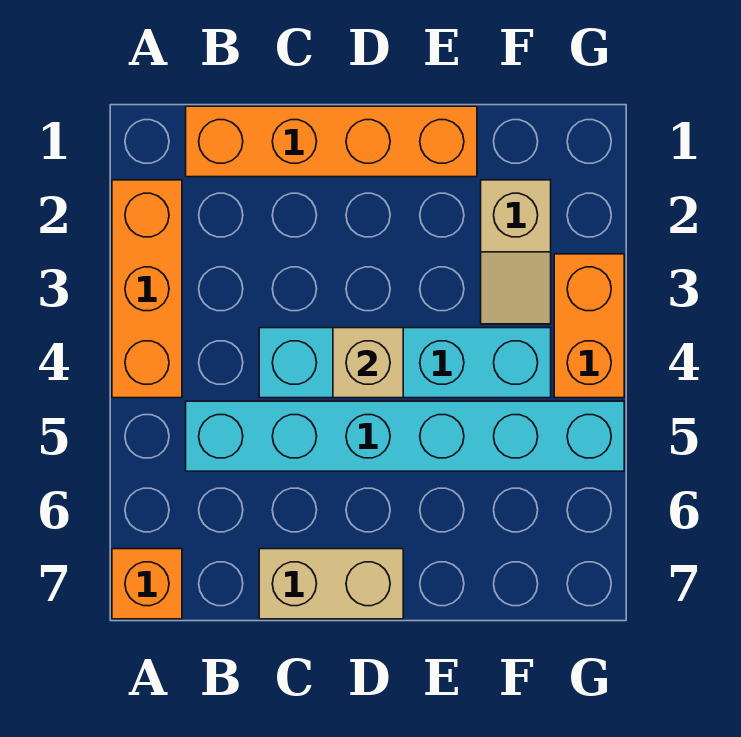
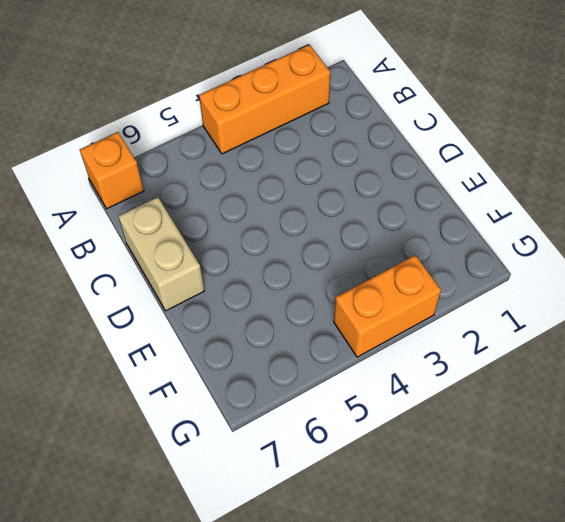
none -> orange brick B1:E1 level 1
none -> cyan brick B5:G5 level 1

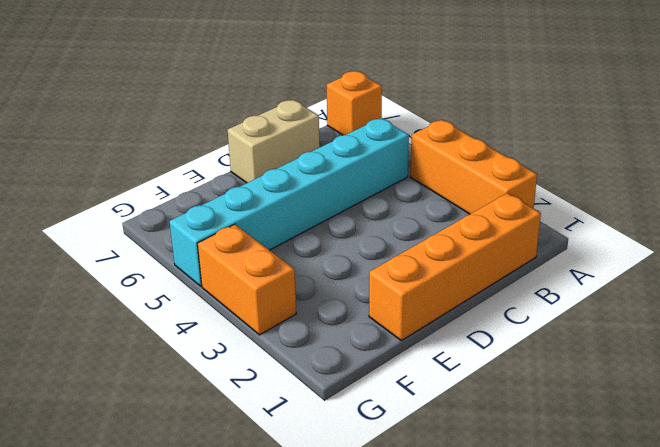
none -> cyan brick C4:F4 level 1
none -> tan slope F2:F3 level 1 top 2

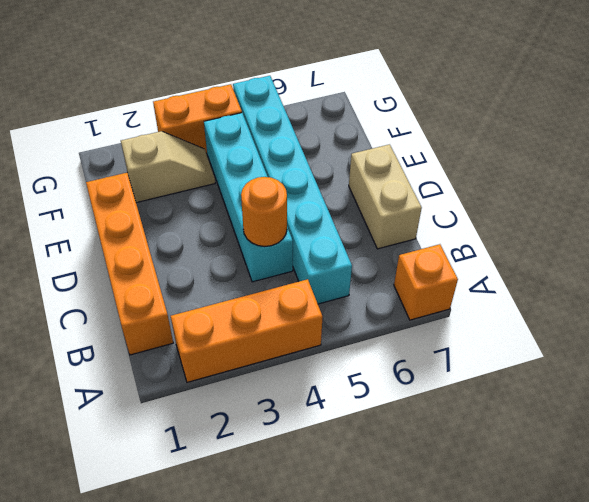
orange round brick C4 level 2 -> none
none -> tan brick D4 level 2

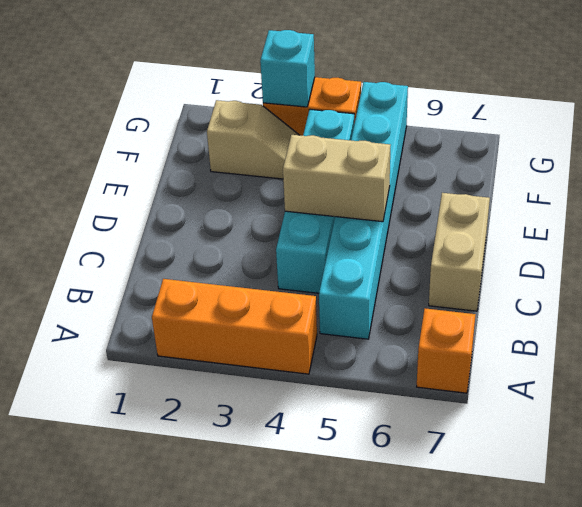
tan brick D4:D5 level 2 -> tan brick D4 level 2
cyan brick G3 level 2 -> none
none -> orange brick B1:E1 level 1

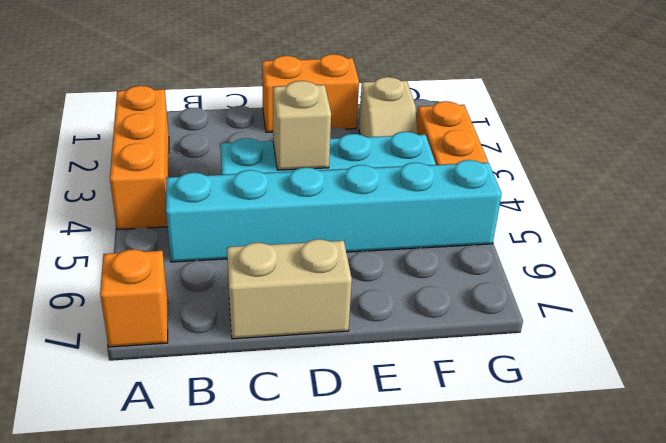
orange brick D1:E1 level 1 -> orange brick B1:E1 level 1

